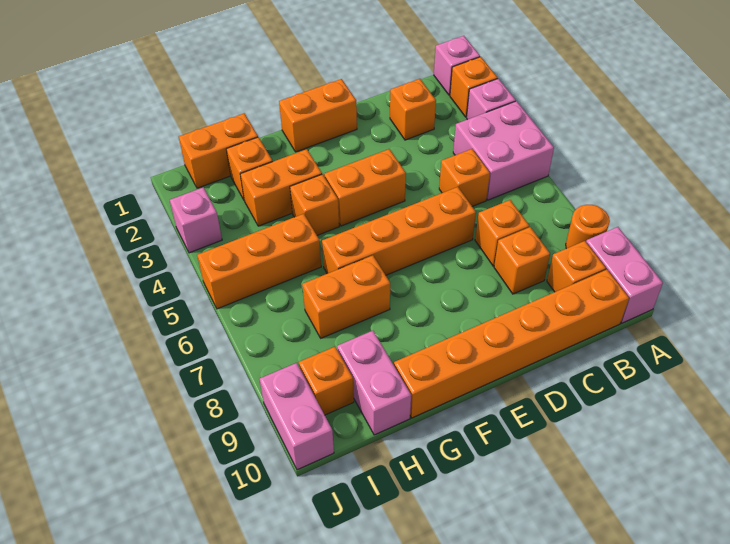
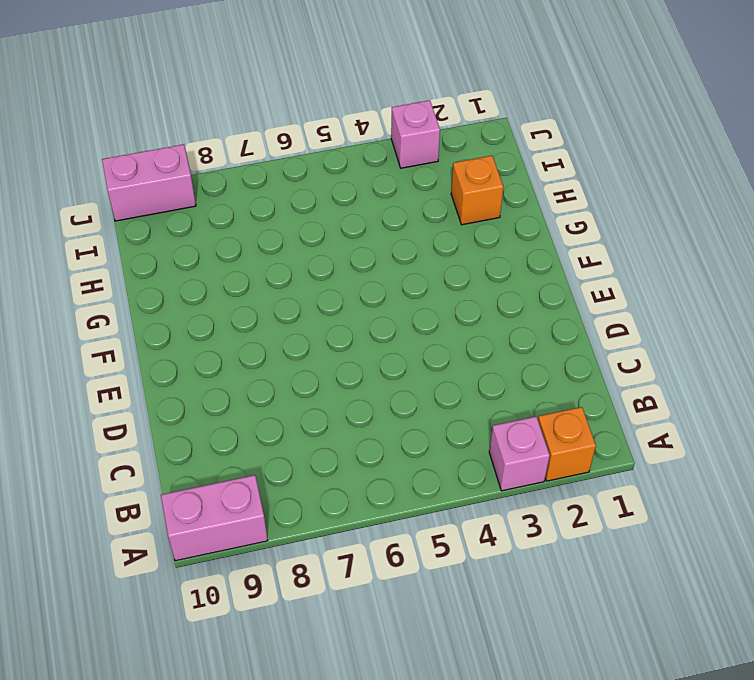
none -> pink brick A1 level 1
none -> pink brick A4:B5 level 1
none -> orange round brick A8 level 1

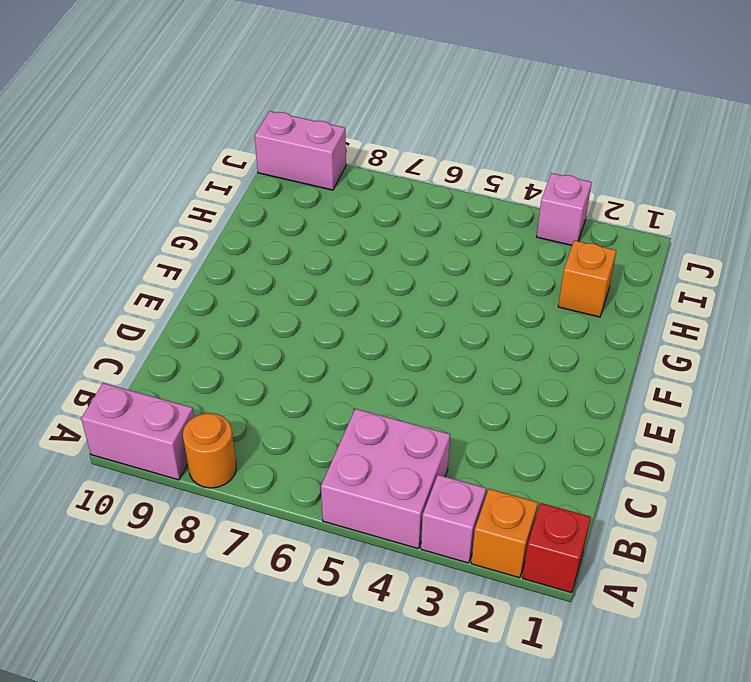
red brick A1 level 1 -> pink brick A1 level 1
none -> orange brick B9 level 1
none -> orange brick B10:G10 level 1
none -> orange brick C2 level 1

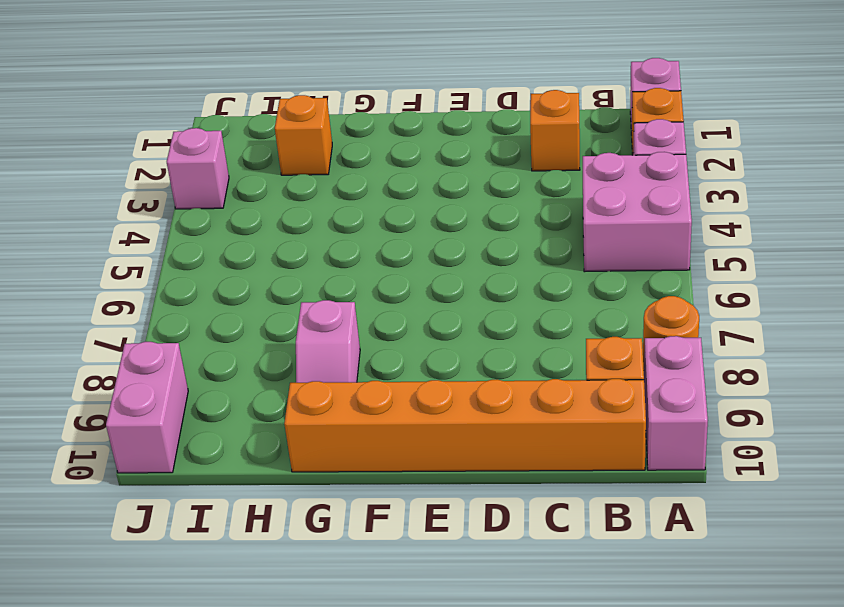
pink slope G8:G9 level 1 top 8 -> none
none -> orange brick C5 level 1
none -> orange brick C7 level 1
none -> orange brick C8 level 1

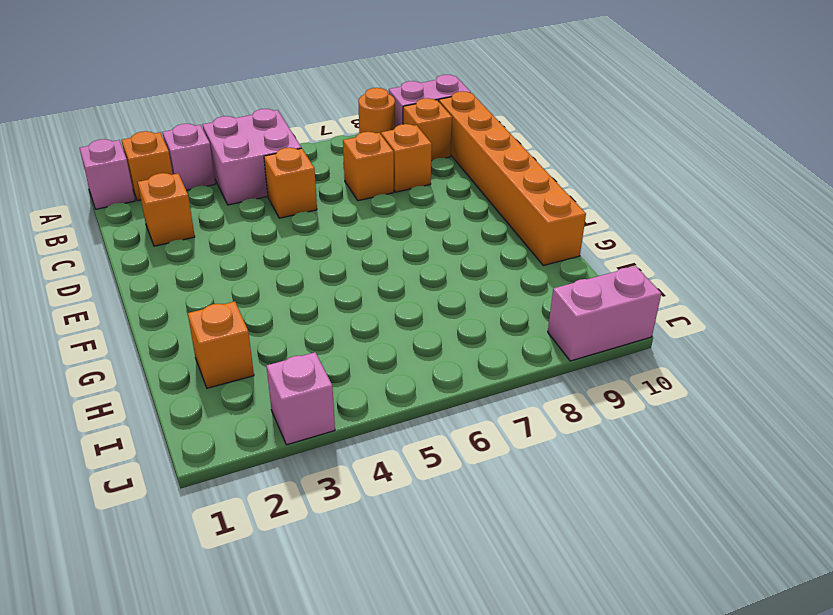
none -> orange brick D6:G6 level 1
none -> orange brick E1:F1 level 1
none -> orange brick E4:F4 level 1

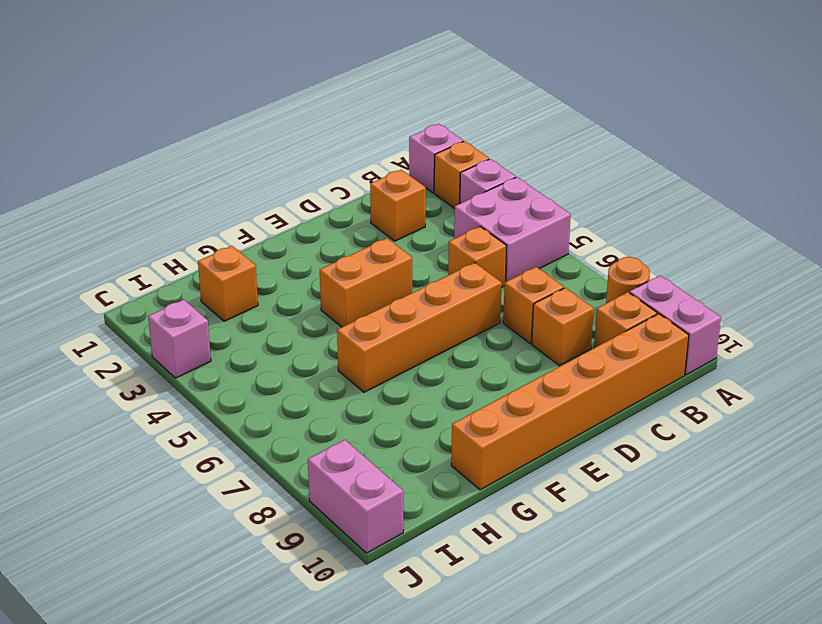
none -> orange brick E1:F1 level 1
none -> orange brick G3:H3 level 1
none -> orange brick G4 level 1

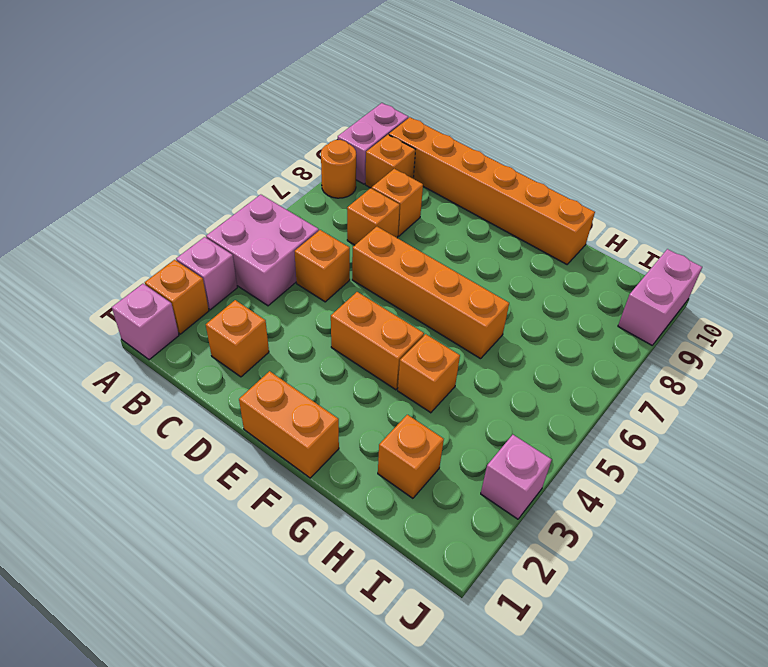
none -> orange brick G3:H3 level 1
none -> orange brick G7:H7 level 1
none -> orange brick H1:I1 level 1

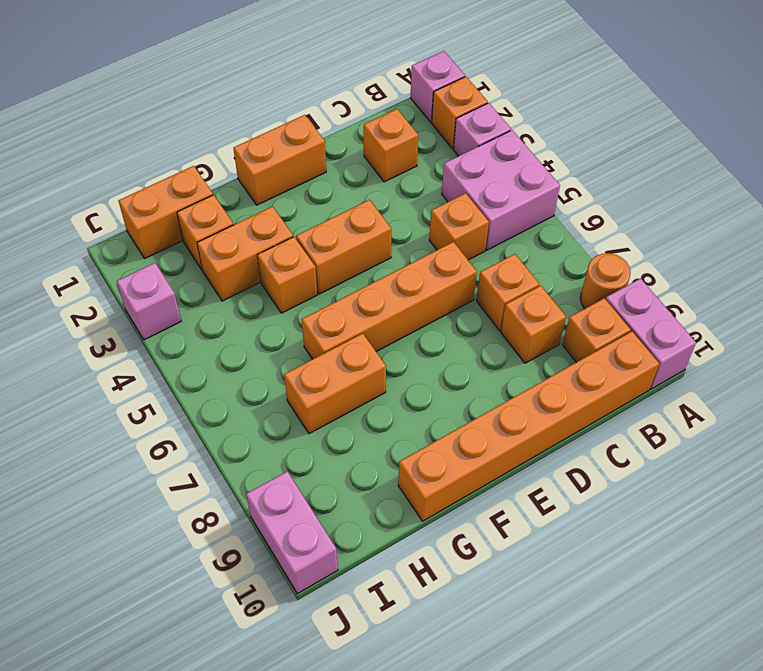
none -> orange brick H5:J5 level 1
none -> pink brick H9:H10 level 1
none -> orange brick I9 level 1

